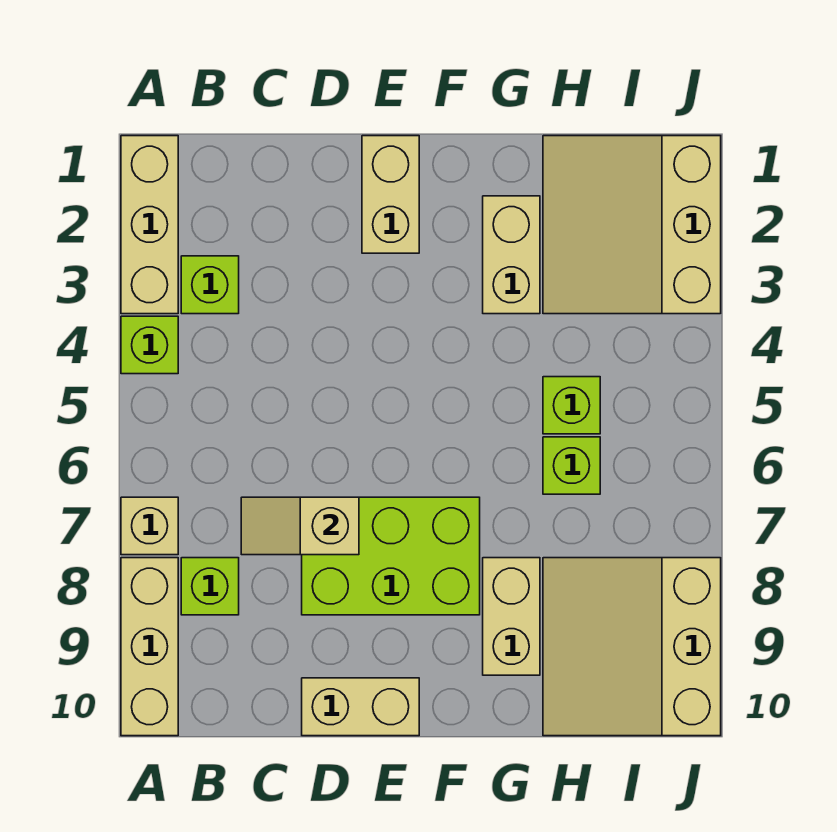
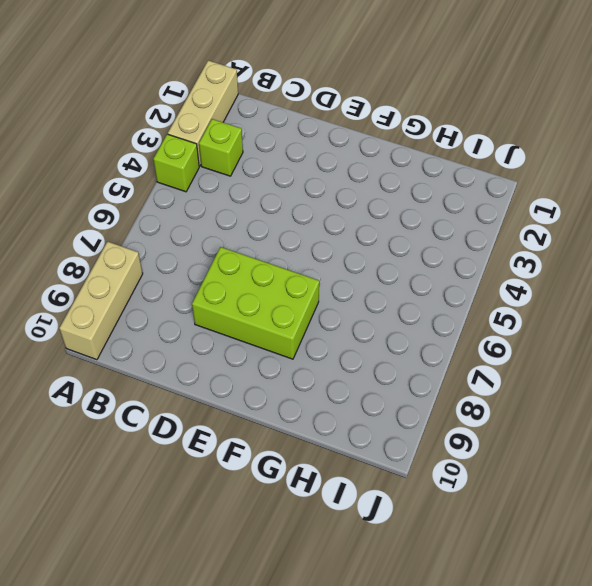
none -> tan brick A7 level 1
none -> lime brick B8 level 1
none -> tan brick D10:E10 level 1

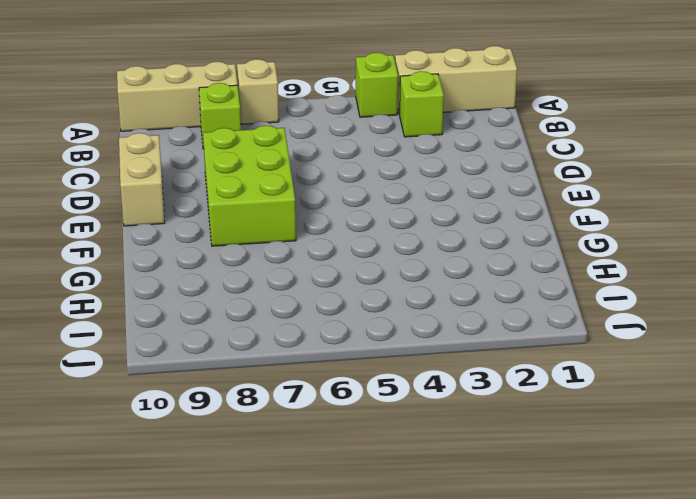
none -> tan brick E1:E2 level 1
none -> tan brick G2:G3 level 1
none -> tan brick G8:G9 level 1

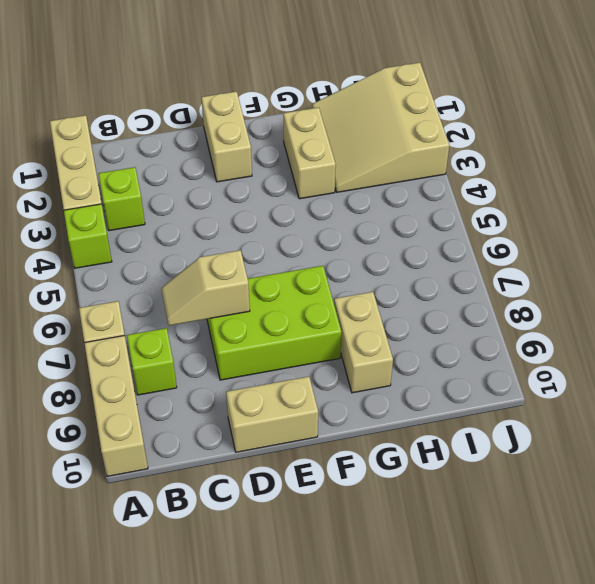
none -> lime brick H5 level 1
none -> lime brick H6 level 1
none -> tan slope H8:J10 level 1 top J

